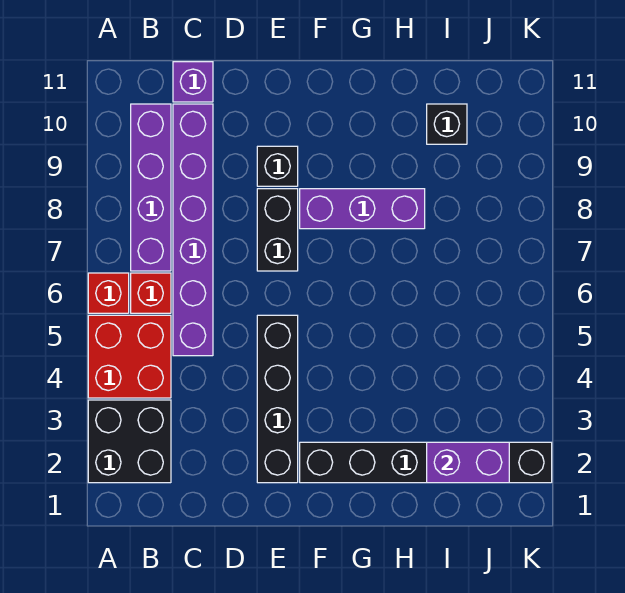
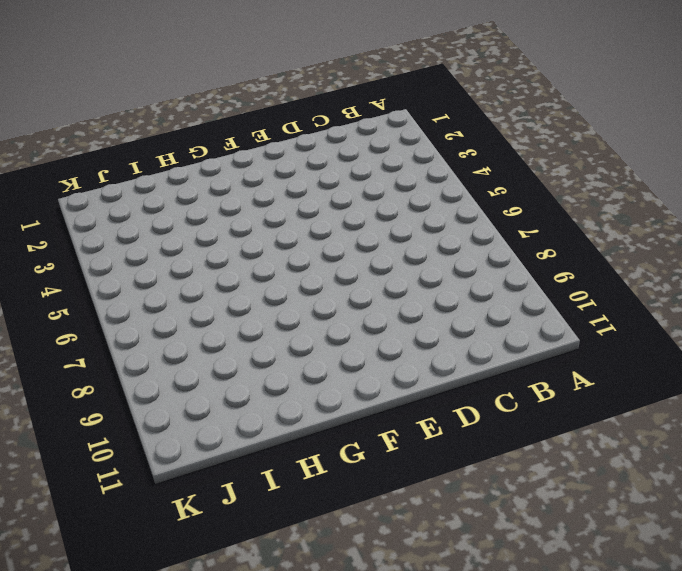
none -> black brick A2:B3 level 1
none -> red brick A4:B5 level 1
none -> red brick A6 level 1

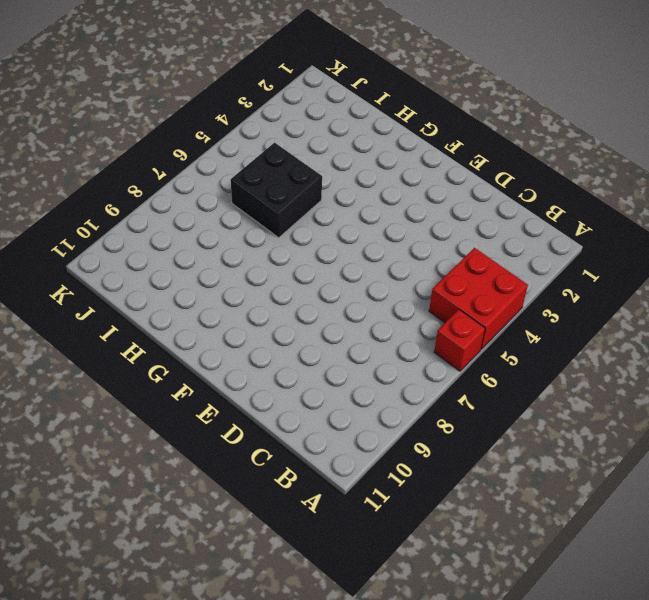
black brick H5:I6 level 1 -> black brick A2:B3 level 1
none -> red brick B6 level 1
none -> purple brick B7:B10 level 1
none -> purple brick C5:C10 level 1

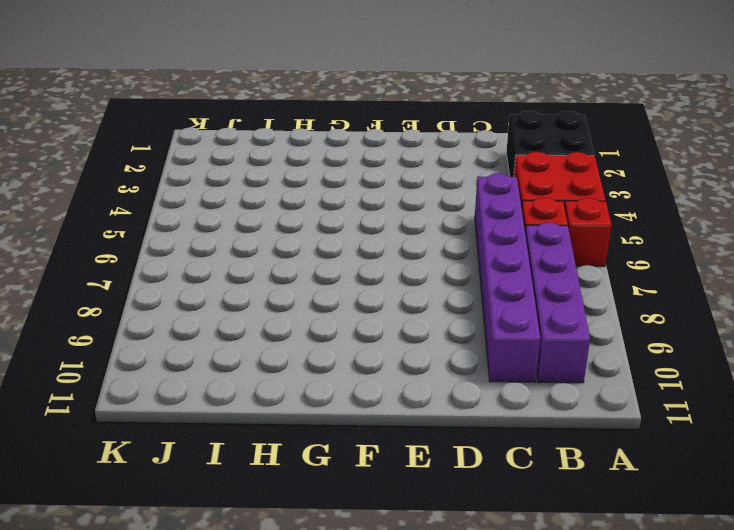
none -> purple brick C11 level 1
none -> black brick E2:E5 level 1
none -> black brick E7:E8 level 1

